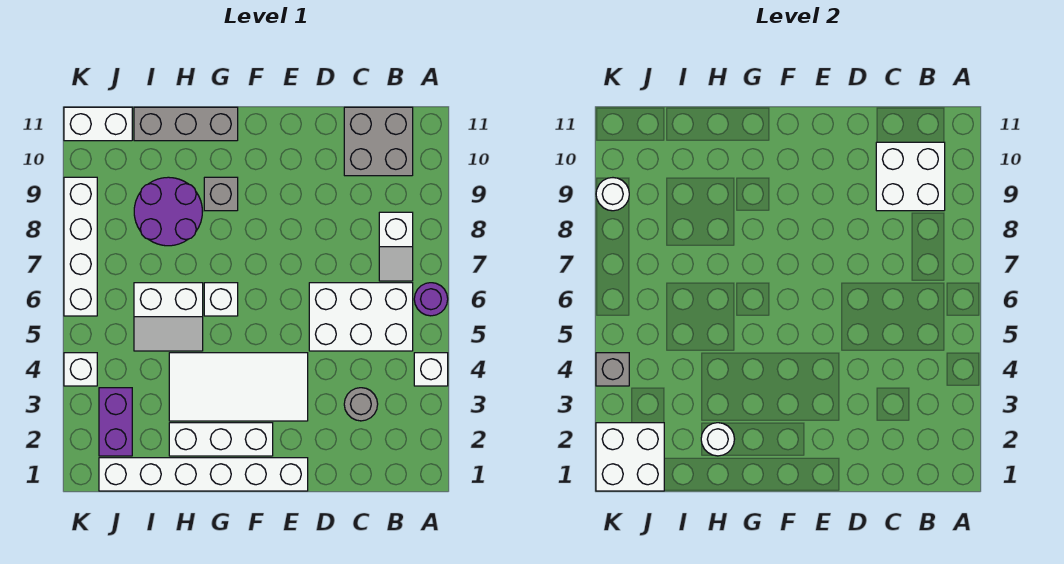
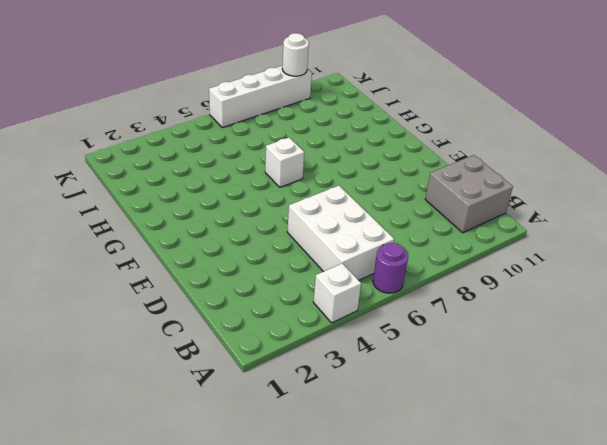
none -> white slope B7:B8 level 1 top 8
none -> grey round brick C3 level 1
none -> white brick E1:J1 level 1

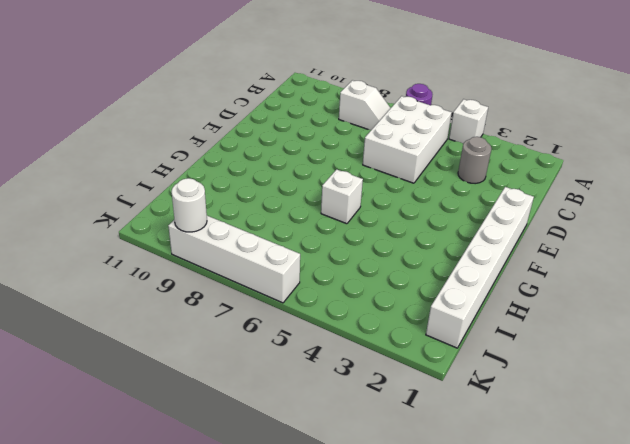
none -> grey brick B10:C11 level 1
none -> white tile E3:H4 level 1
none -> white brick F2:H2 level 1

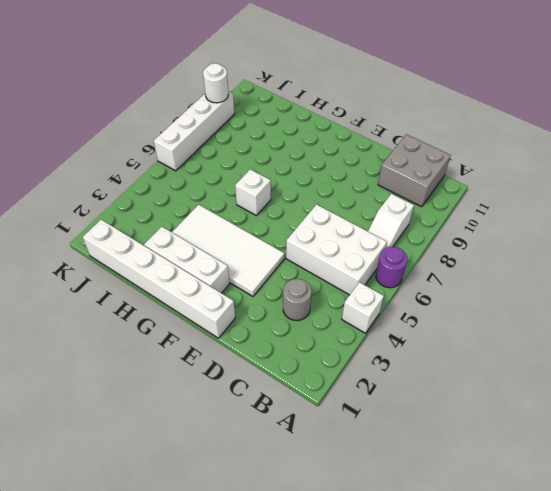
none -> grey brick G9 level 1
none -> grey brick G11:I11 level 1
none -> white slope H5:I6 level 1 top 6

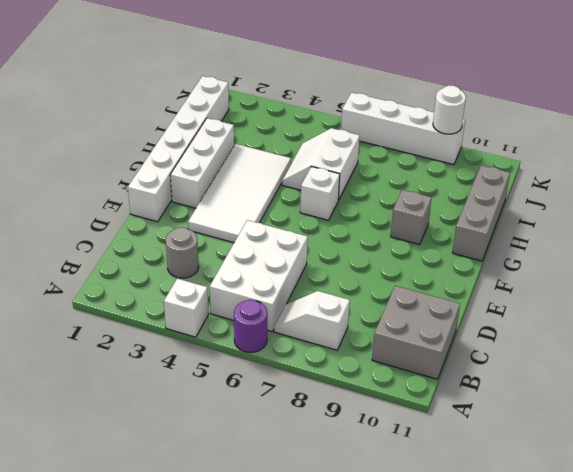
none -> purple round brick H8:I9 level 1
none -> purple brick J2:J3 level 1
none -> white brick J11:K11 level 1

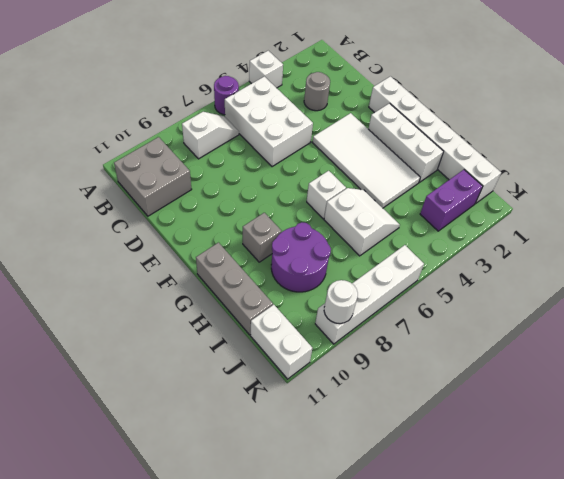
none -> white brick K4 level 1
none -> white brick B9:C10 level 2
none -> white round brick H2 level 2

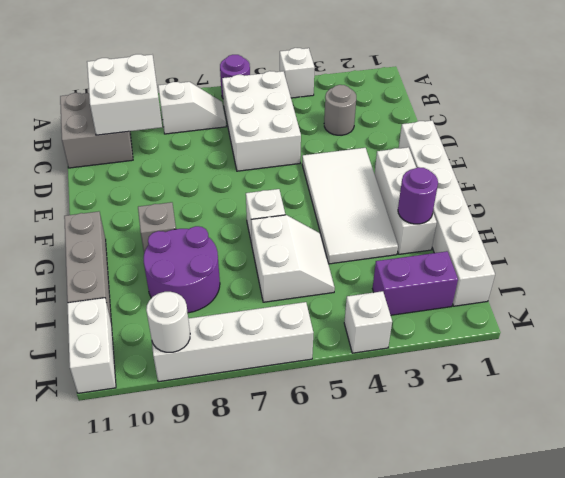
purple round brick H2 level 2 -> white round brick H2 level 2
none -> white brick J1:K2 level 2
none -> grey brick K4 level 2

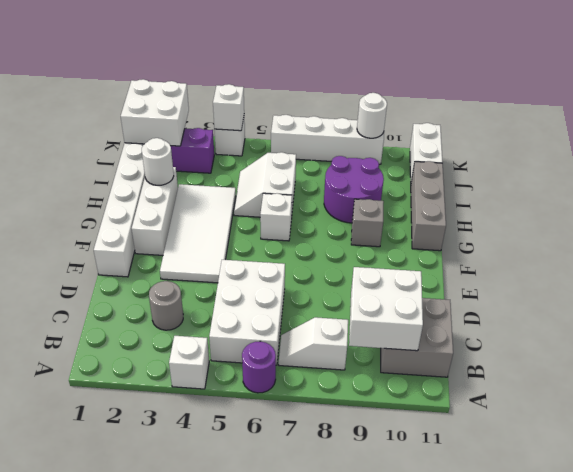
white brick K4 level 2 -> grey brick K4 level 2

